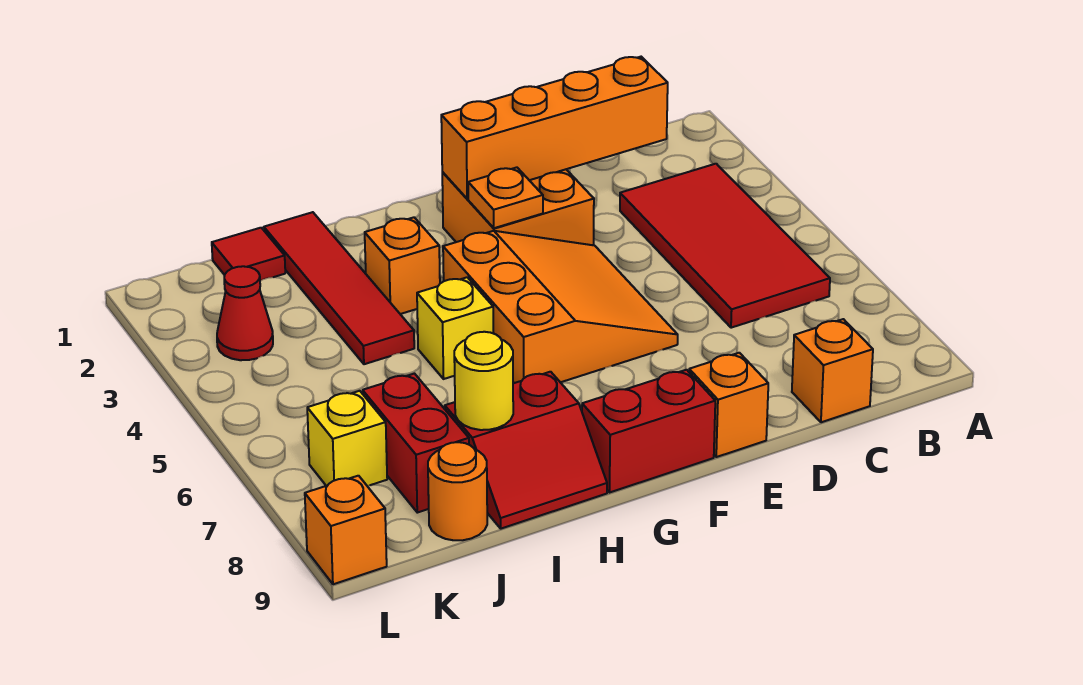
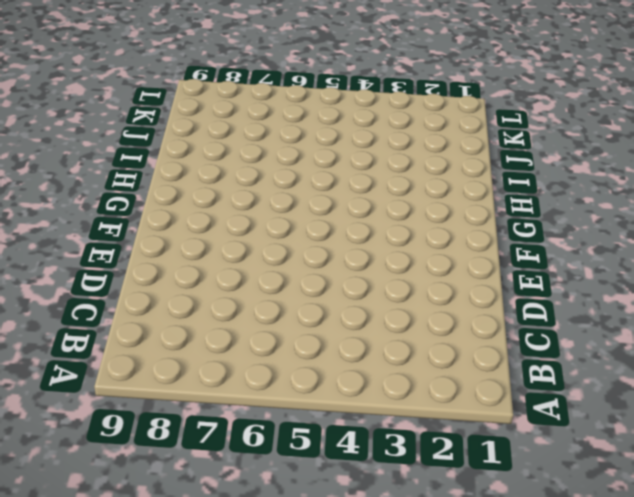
none -> red tile B3:C6 level 1
none -> orange brick C9 level 1
none -> orange brick E2:F3 level 1

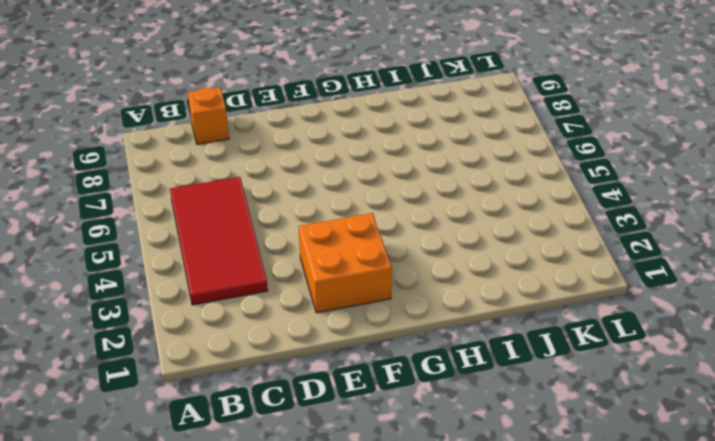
none -> orange slope E4:G6 level 1 top G
none -> orange brick E9 level 1
none -> red brick F9:G9 level 1

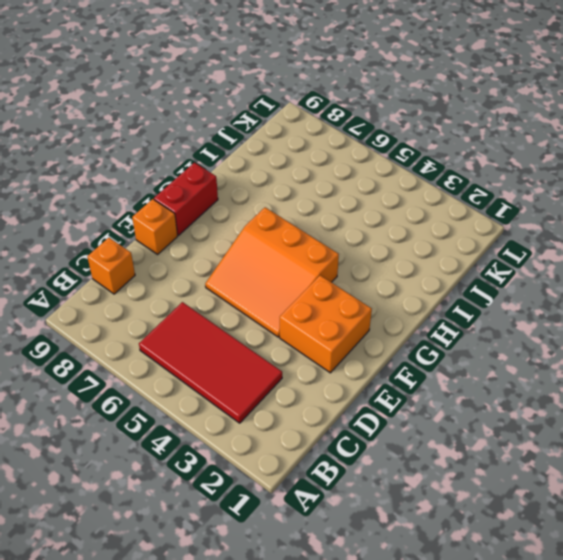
none -> orange brick H3 level 1
none -> yellow brick H5 level 1
none -> red slope H8:I9 level 1 top 8

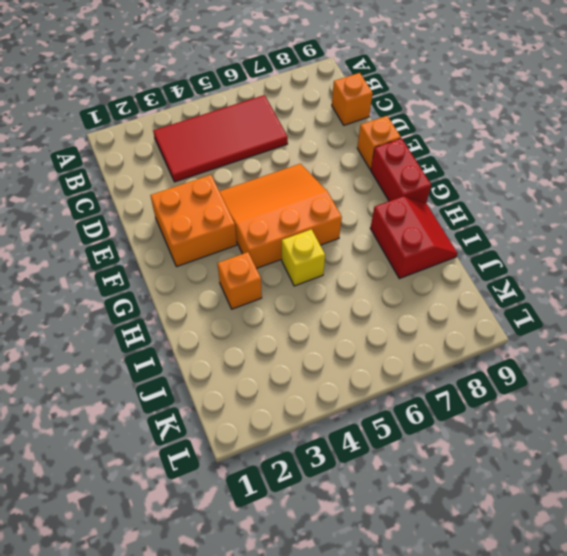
none -> red tile I1:I4 level 1
none -> red tile J1 level 1
none -> red brick J7:J8 level 1

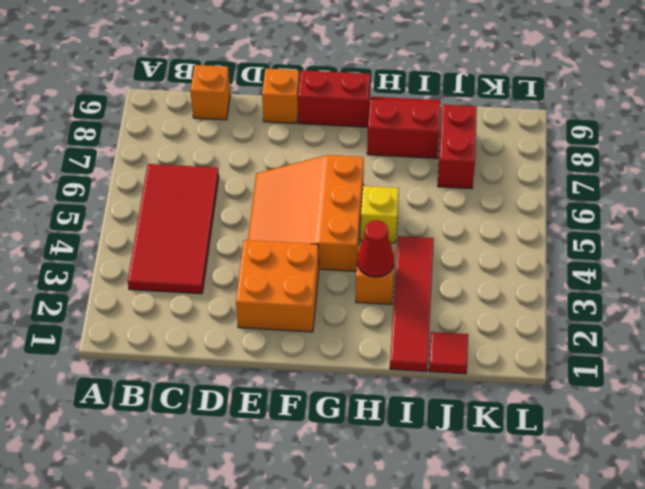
red cone H3 level 2 -> red cone K3 level 1
none -> orange round brick J9 level 1
none -> yellow brick K7 level 1
none -> orange brick L9 level 1

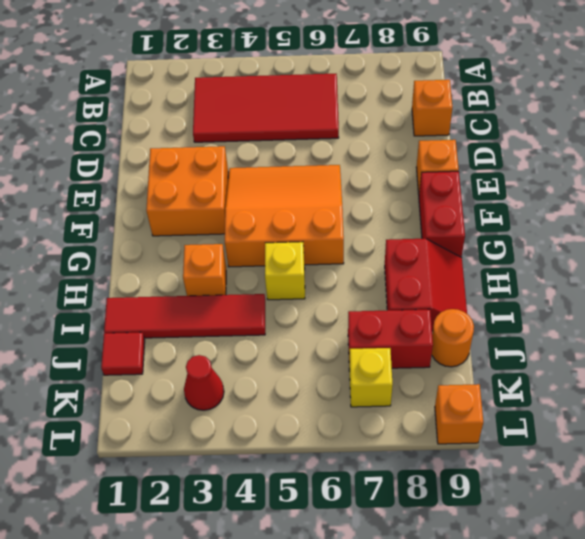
none -> orange brick C2:F2 level 2
none -> orange plate F3 level 2
none -> yellow round brick I8 level 2

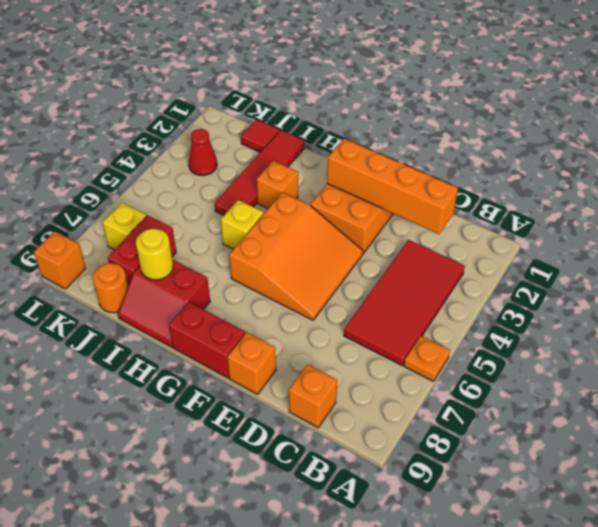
orange plate A6 level 1 -> orange plate F3 level 2

